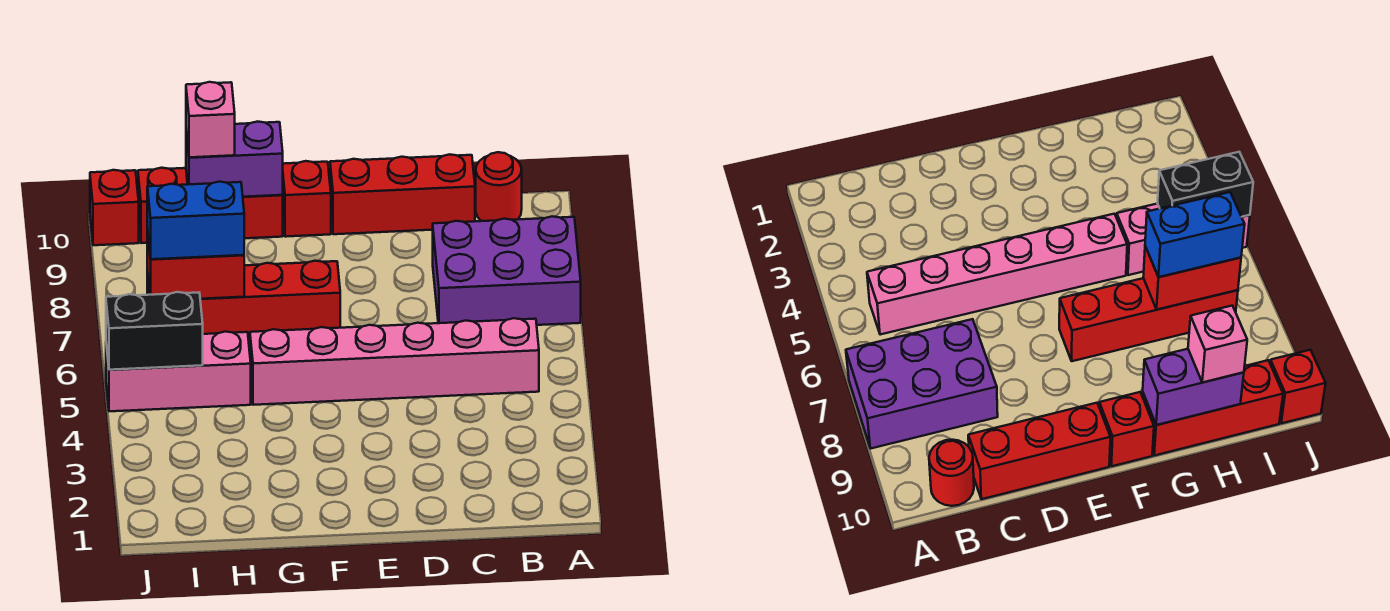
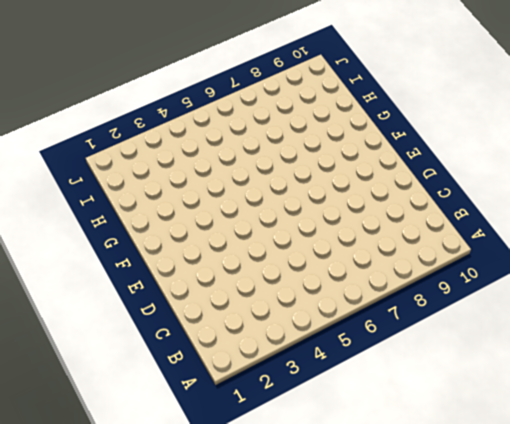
none -> purple brick A7:C8 level 1
none -> pink brick B5:G5 level 1
none -> red round brick B10 level 1

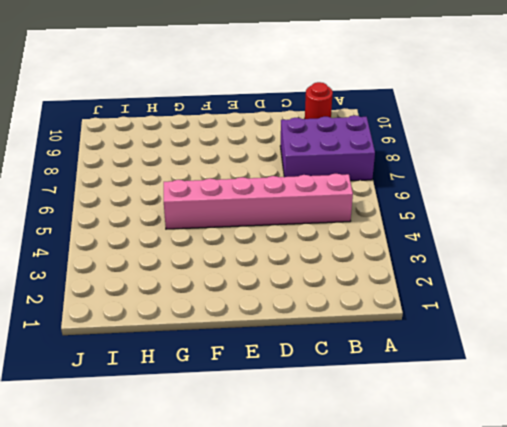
none -> red brick C10:E10 level 1
none -> red brick F7:I7 level 1
none -> red brick F10 level 1

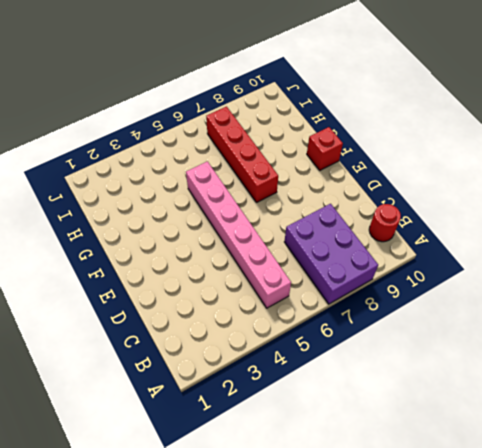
none -> red brick C10:E10 level 1
none -> red brick G10:I10 level 1
none -> pink brick H5:J5 level 1

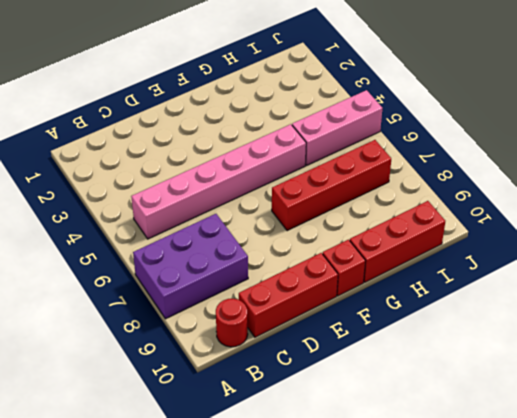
none -> red brick J10 level 1
none -> purple brick G10:H10 level 2
none -> red brick H7:I7 level 2

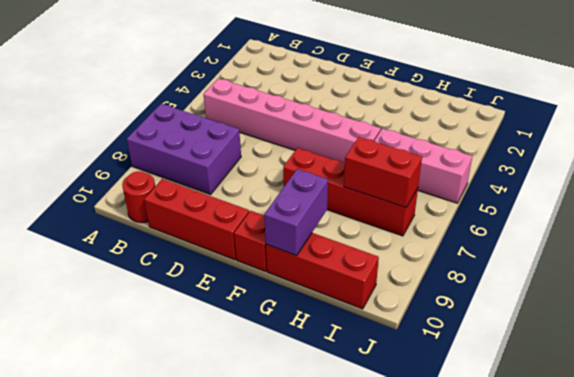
purple brick G9:G10 level 2 -> purple brick G10:H10 level 2
none -> red brick J10 level 1
none -> black brick I5:J5 level 2
none -> blue brick H7:I7 level 3

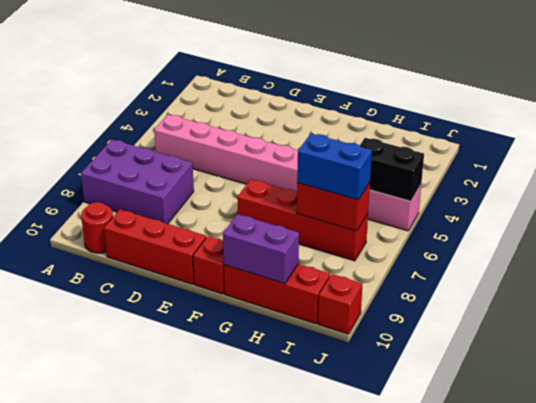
none -> pink brick H10 level 3

